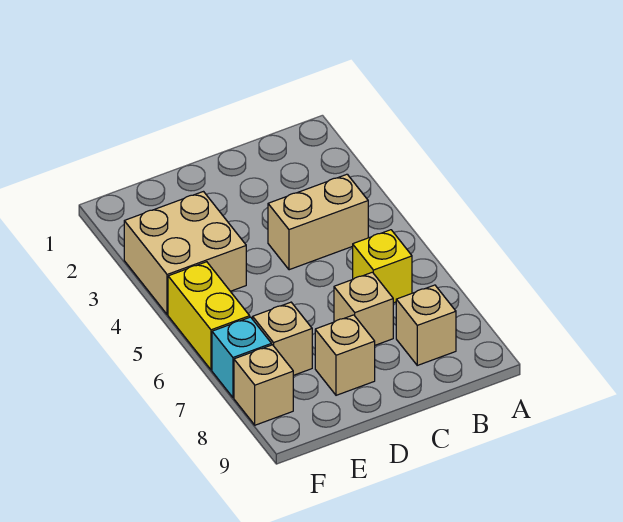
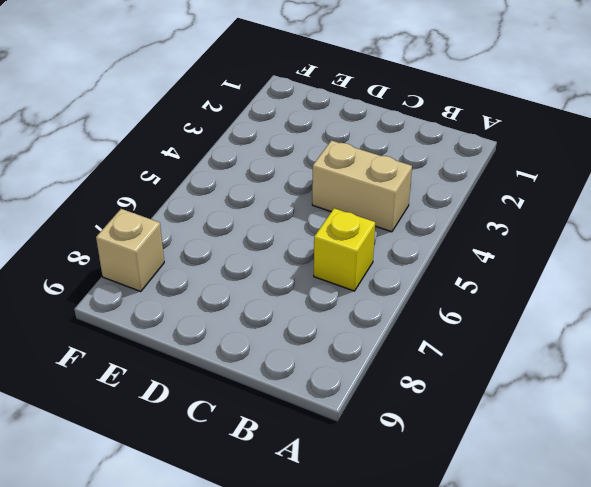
none -> tan brick B8 level 1
none -> tan brick C7 level 1

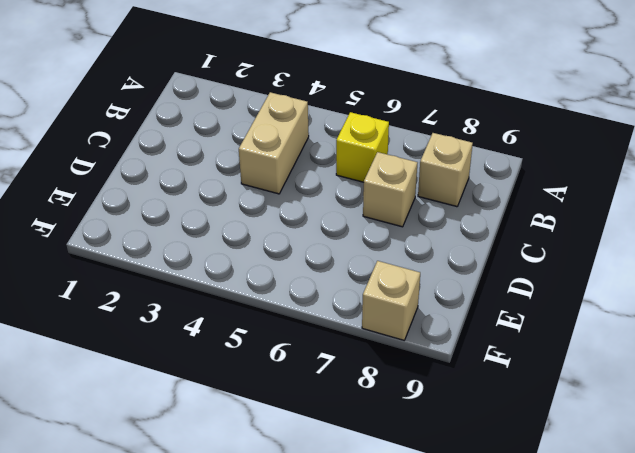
none -> tan brick D8 level 1
none -> tan brick E3:F4 level 1

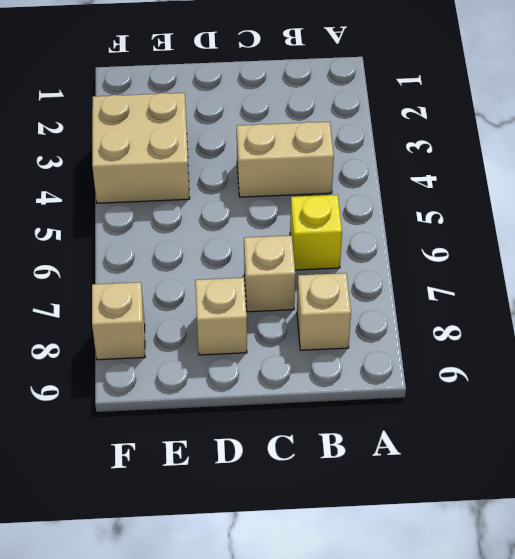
none -> tan brick E7 level 1
none -> yellow brick F5:F6 level 1

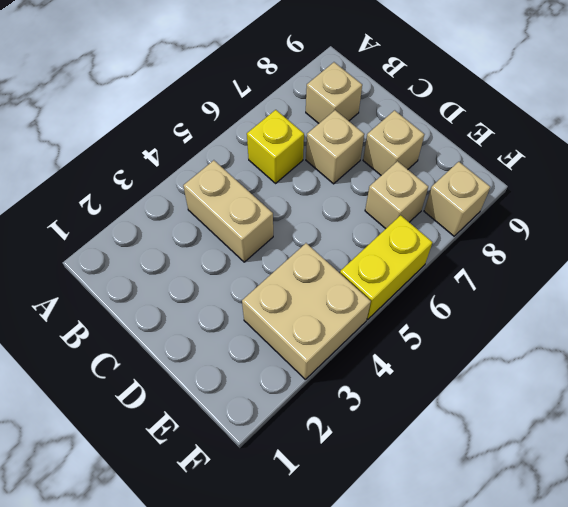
none -> cyan brick F7 level 1

